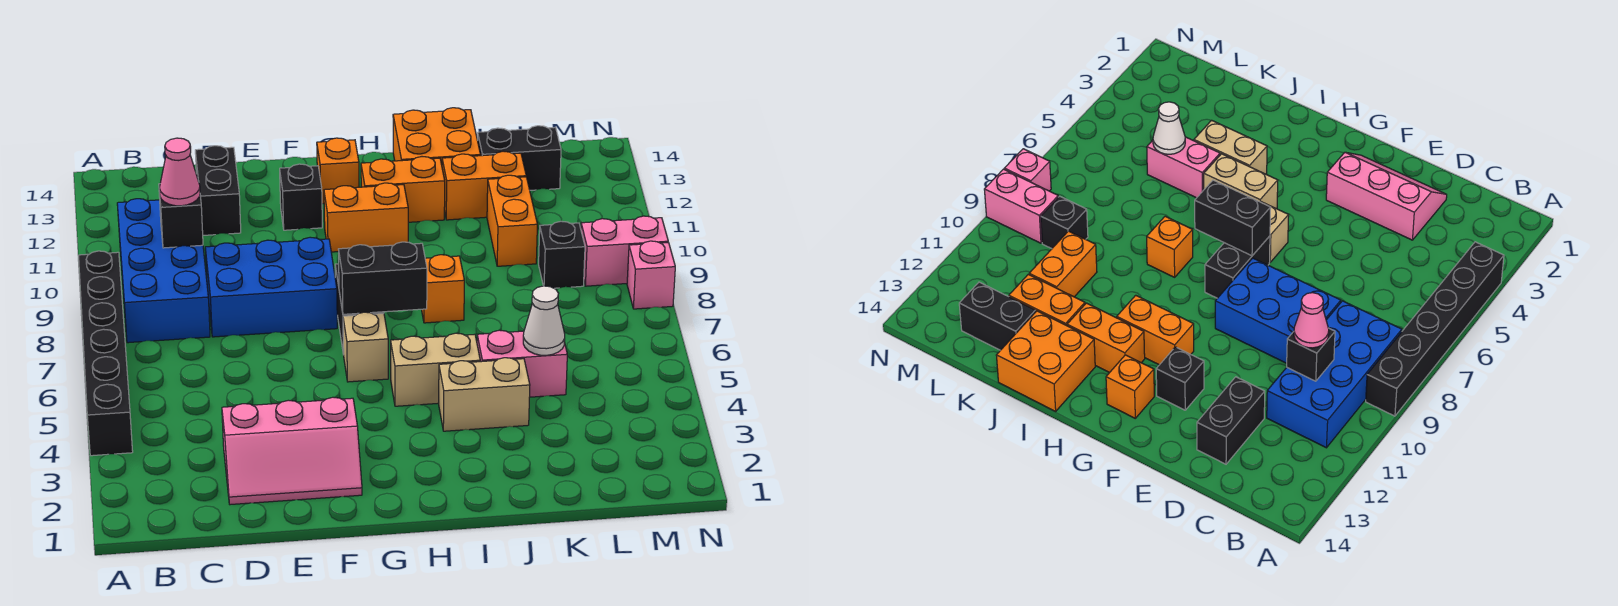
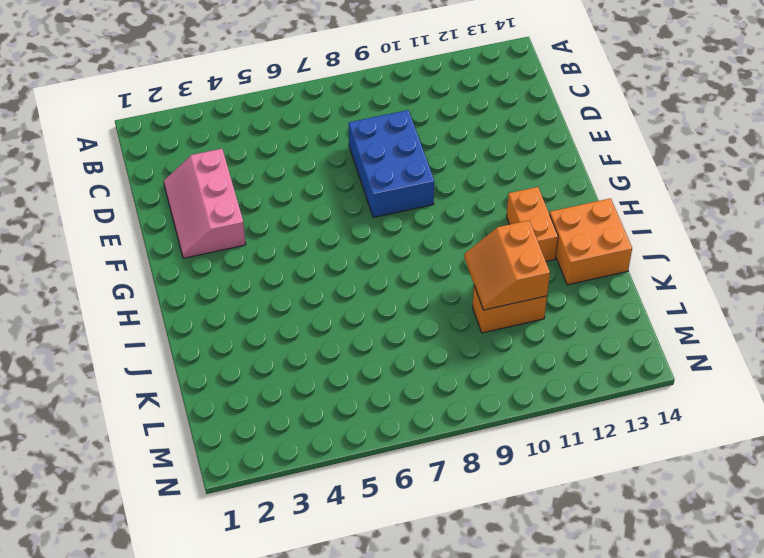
orange slope J10:K11 level 2 top 11 -> none
none -> black brick A4:A9 level 1
none -> blue brick B8:C11 level 1
none -> black brick D12:D13 level 1

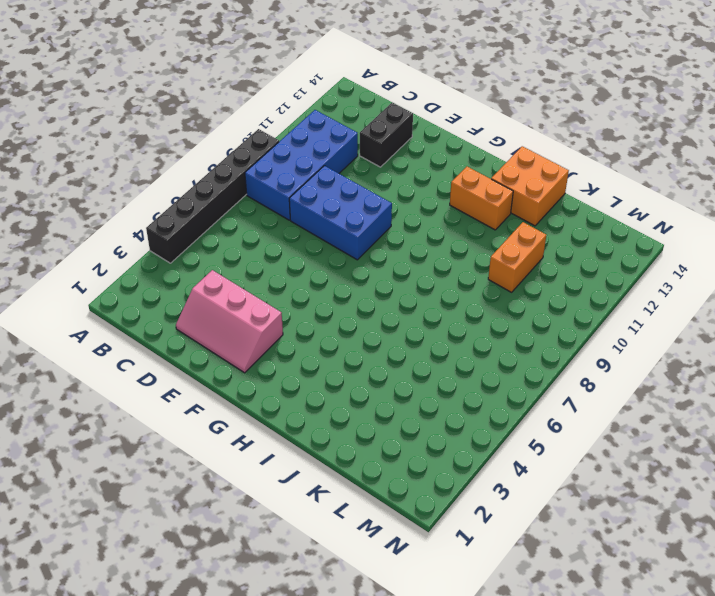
none -> black brick F12 level 1
none -> tan brick G6 level 1
none -> black brick G7:G8 level 1

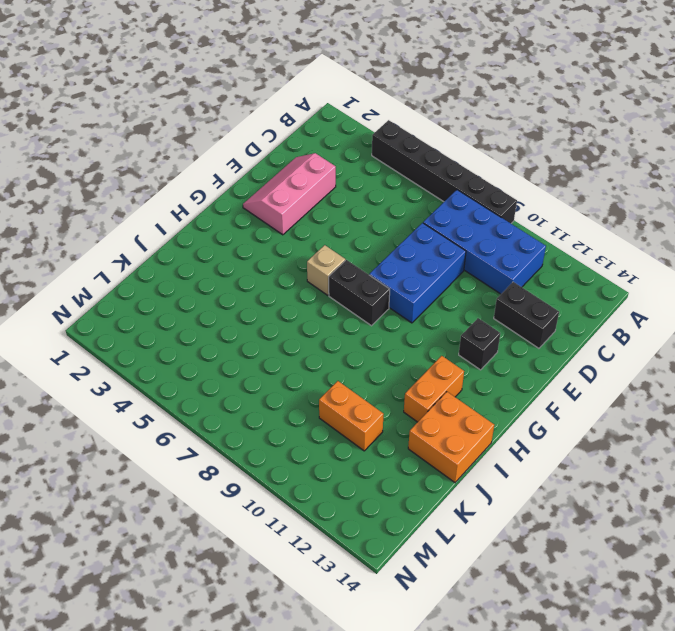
none -> orange brick G11:H11 level 1
none -> orange brick G13 level 1
none -> tan brick H5:I5 level 1

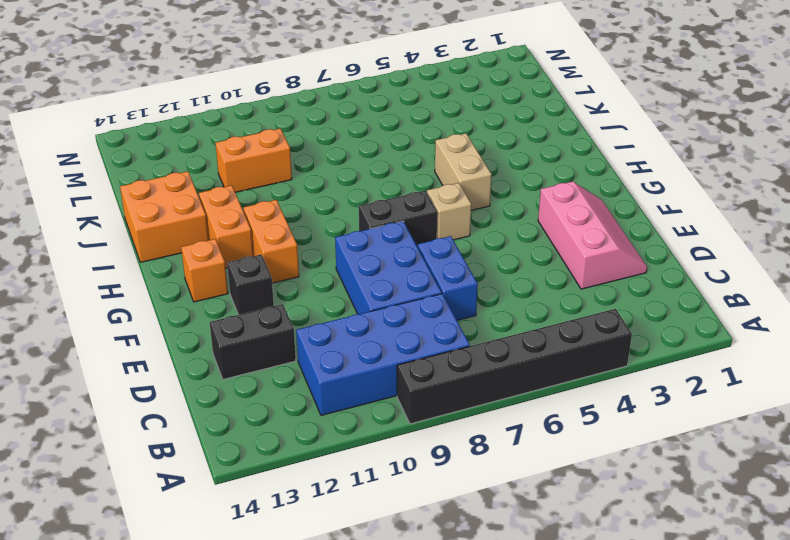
blue brick D7:E7 level 1 -> none
none -> tan brick I4:J4 level 1
none -> orange brick I8 level 1
none -> pink brick J5:K5 level 1

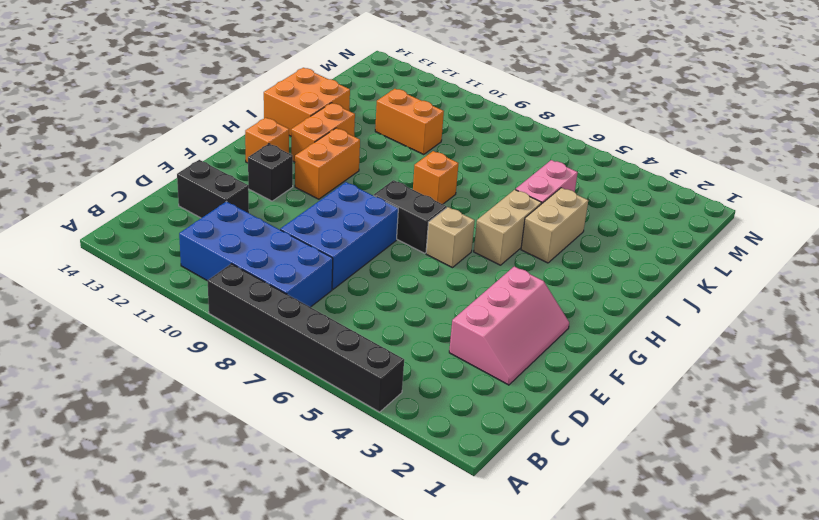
none -> orange brick J12:K12 level 1
none -> black brick K13:L13 level 1
none -> black brick L9 level 1

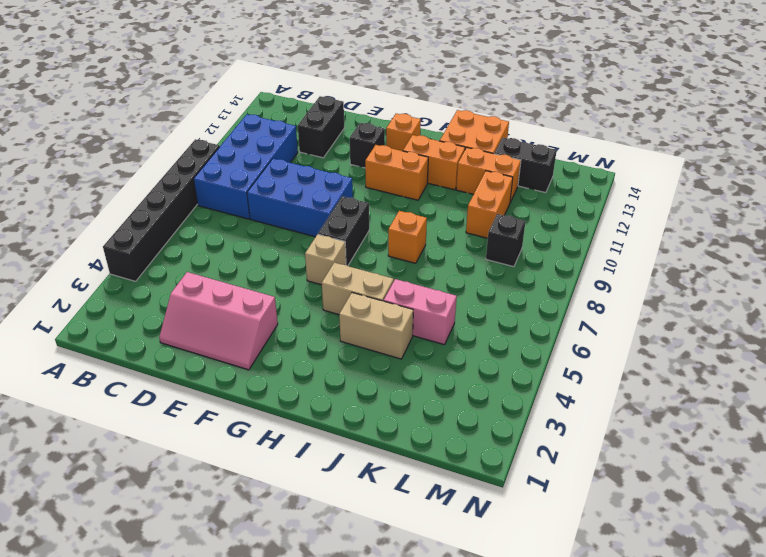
none -> pink brick M9:N9 level 1
none -> pink brick N8 level 1
none -> black brick C10 level 2

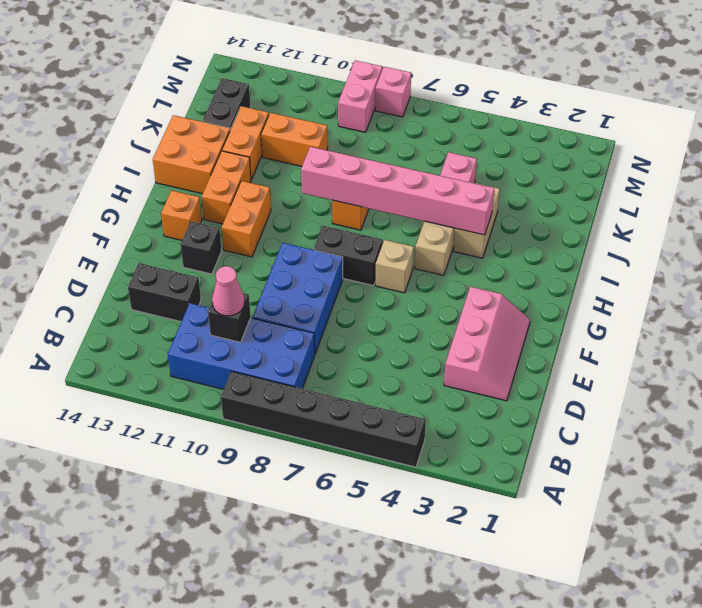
pink brick I4:I9 level 2 -> none
none -> black brick L9 level 1
none -> black brick G7:H7 level 2
none -> white cone K5 level 2

